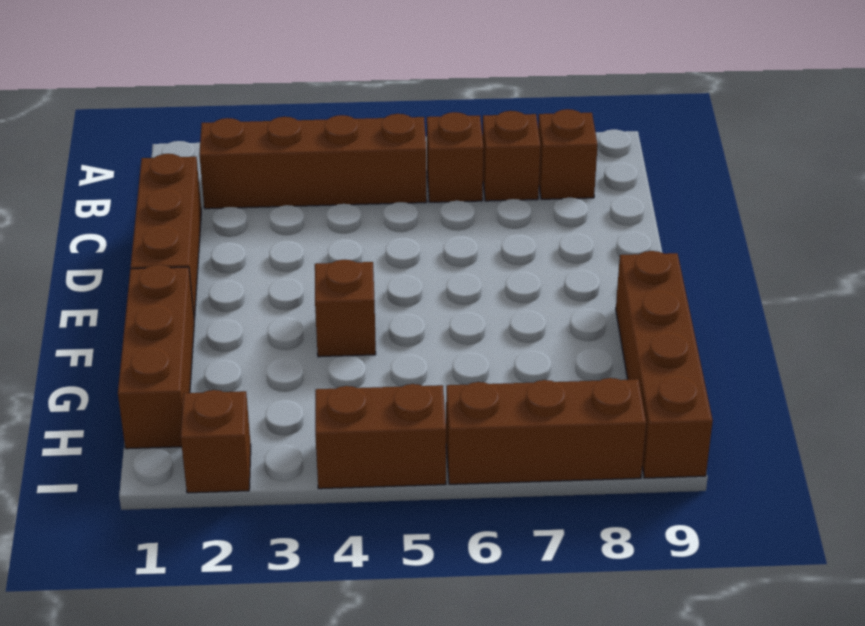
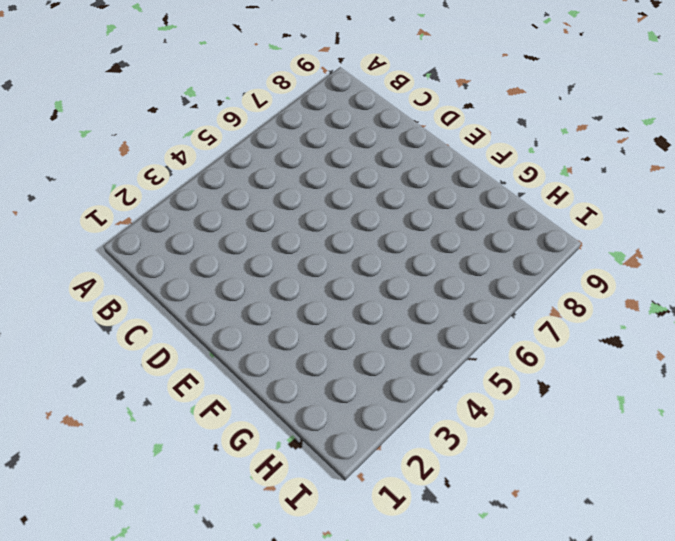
none -> brown brick B2:B5 level 1
none -> brown brick B6 level 1

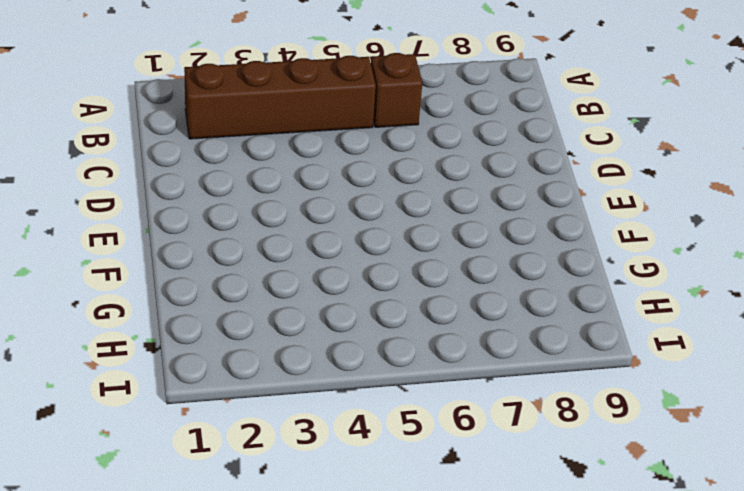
none -> brown brick B7 level 1
none -> brown brick B8 level 1

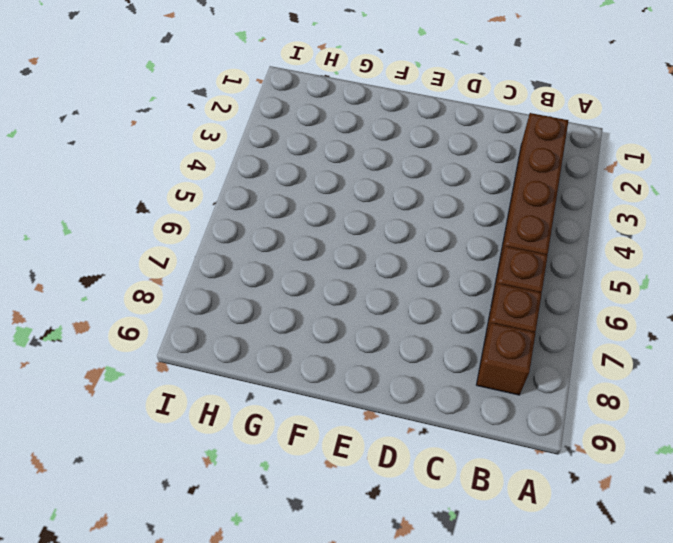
none -> brown brick C1:E1 level 1
none -> brown brick F1:H1 level 1

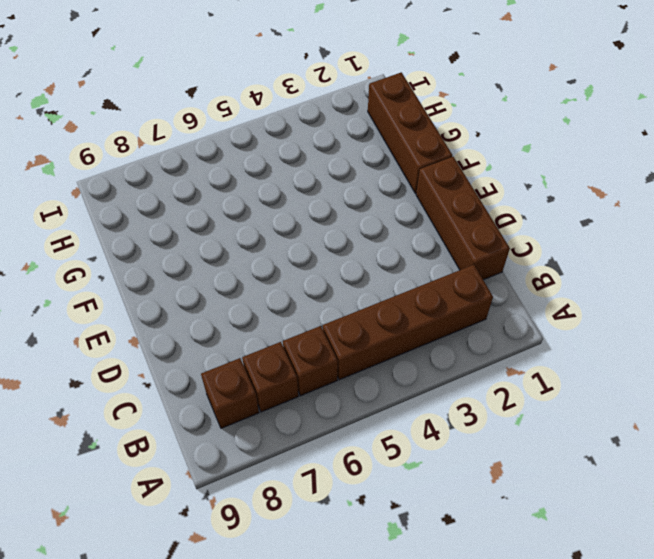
none -> brown brick F4 level 1
none -> brown brick F9:I9 level 1

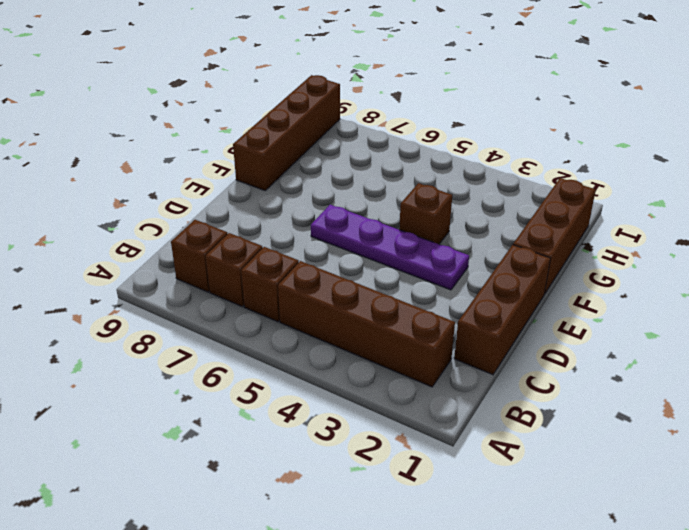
purple plate E3:E6 level 1 -> none
none -> brown brick I2 level 1
none -> brown brick I4:I5 level 1

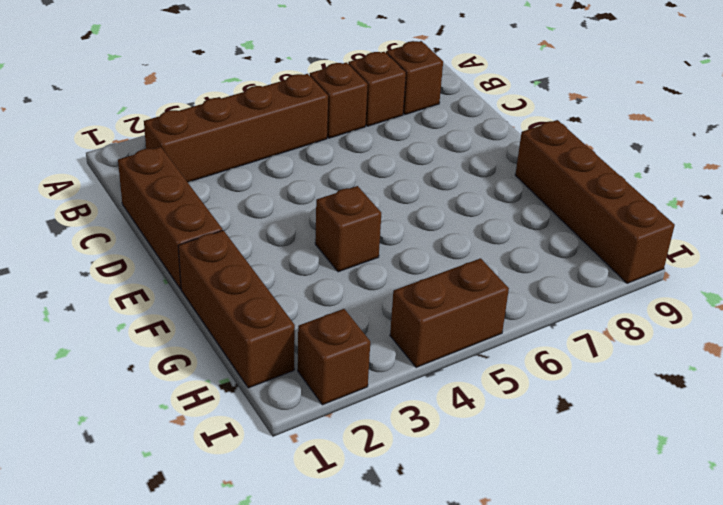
none -> brown brick I6:I8 level 1

